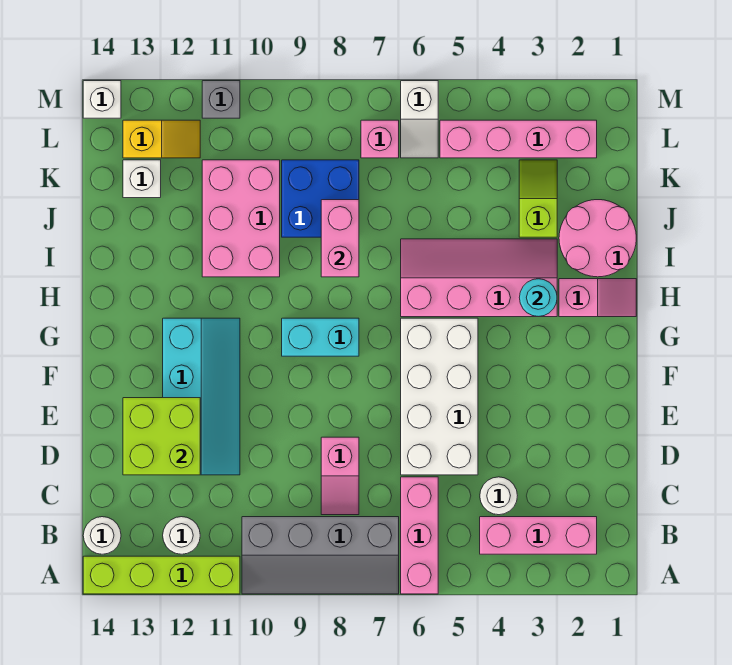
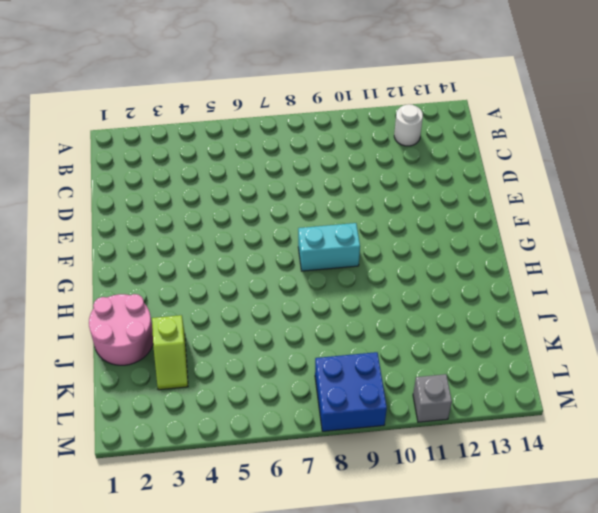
blue brick L8:M9 level 1 -> blue brick J8:K9 level 1
none -> pink brick A6:C6 level 1
none -> grey slope A7:B10 level 1 top B
none -> lime brick A11:A14 level 1

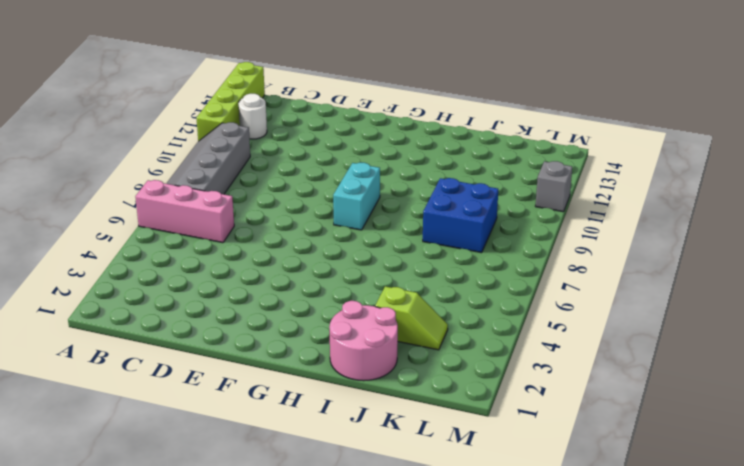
none -> pink brick B2:B4 level 1
none -> white round brick B14 level 1
none -> white round brick C4 level 1

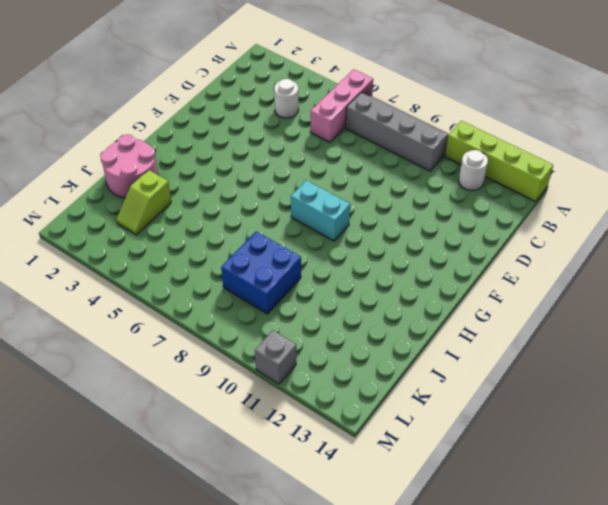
none -> pink brick B2:B4 level 1
none -> white round brick B14 level 1
none -> pink slope C8:D8 level 1 top D

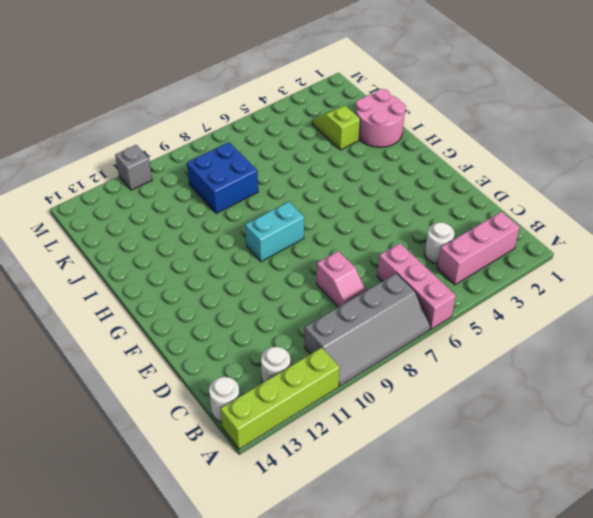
none -> white brick D5:G6 level 1
none -> cyan slope D11:G12 level 1 top 12
none -> pink slope H1:H2 level 1 top 2

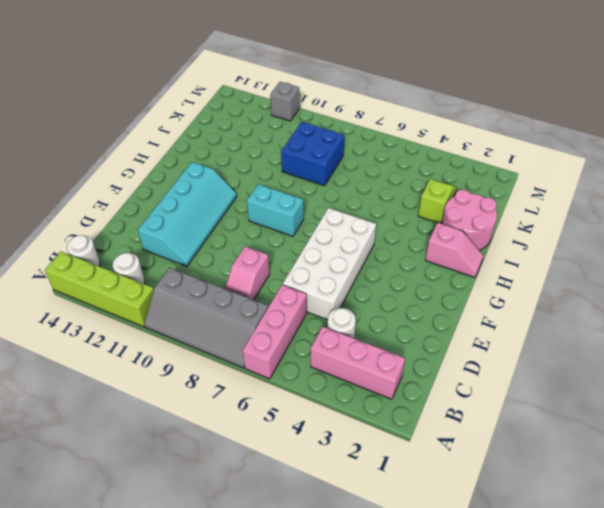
none -> pink slope H3:I6 level 1 top H
none -> pink brick I10:K11 level 1
none -> white brick K13 level 1

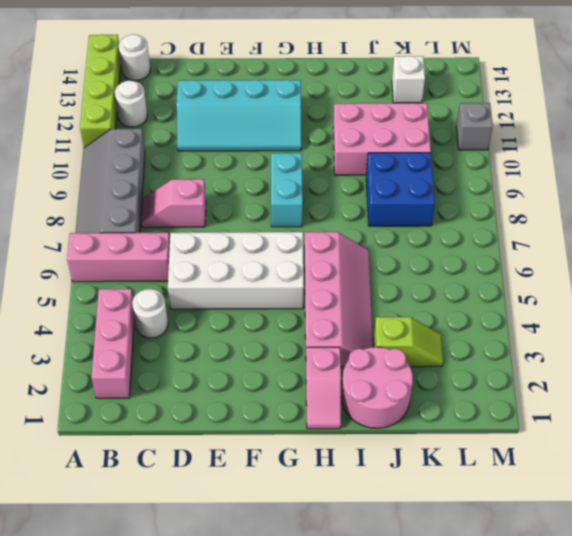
none -> pink brick L2:L5 level 1
none -> white slope L6:M6 level 1 top M
none -> pink brick L7 level 1

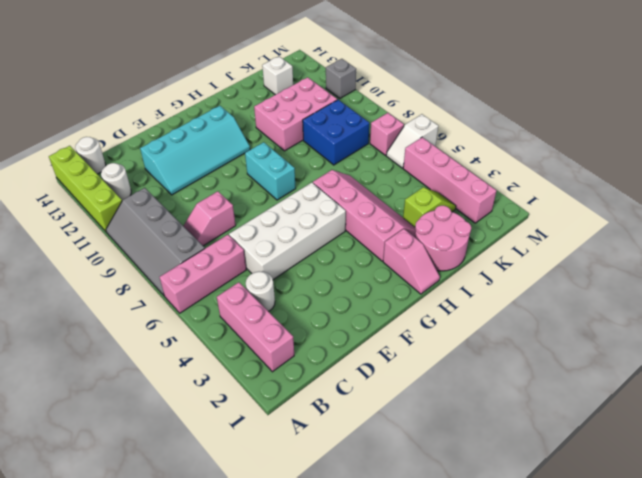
none -> yellow slope L12:L13 level 1 top 13
none -> white brick M14 level 1
none -> lime brick D12:E13 level 2

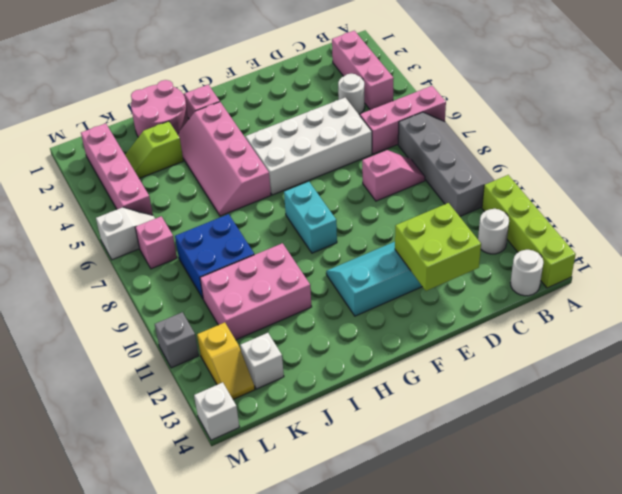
yellow slope L12:L13 level 1 top 12 -> yellow slope L12:L13 level 1 top 13
none -> cyan round brick H3 level 2
none -> pink brick I8:J8 level 2

